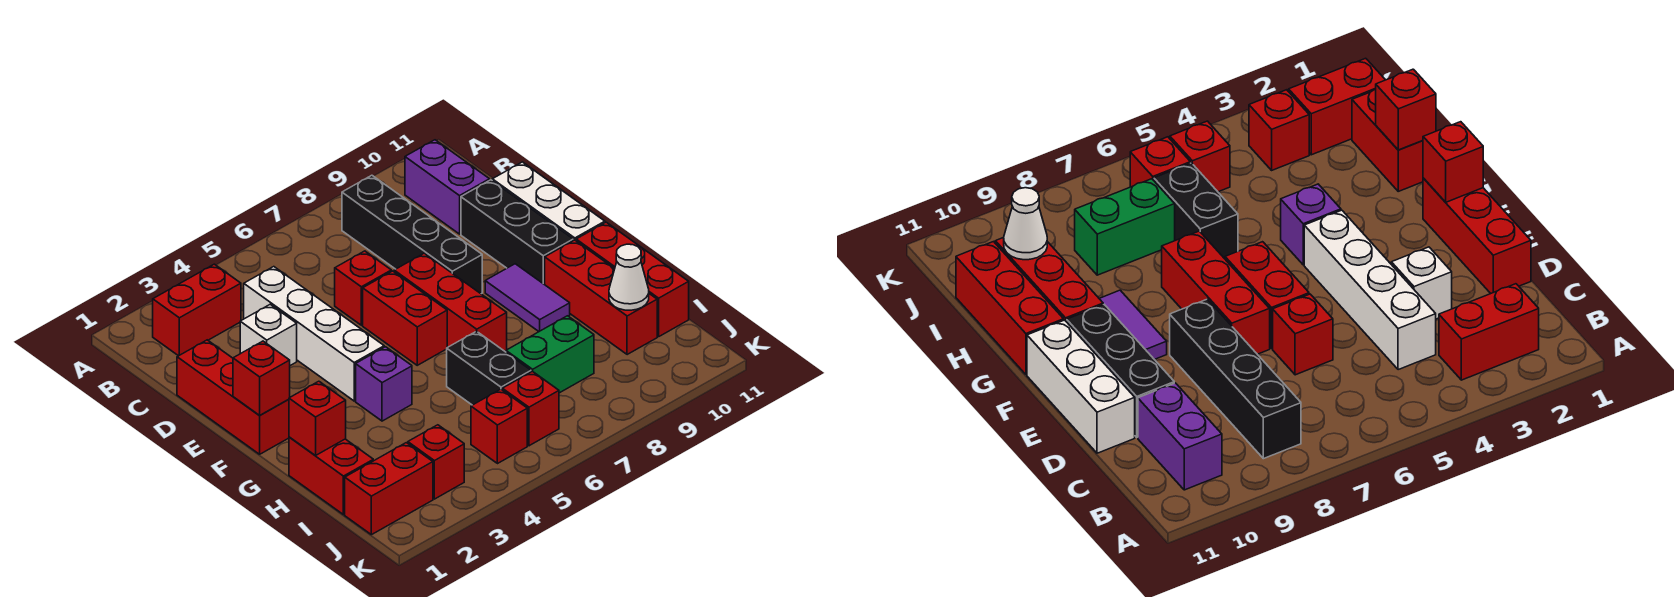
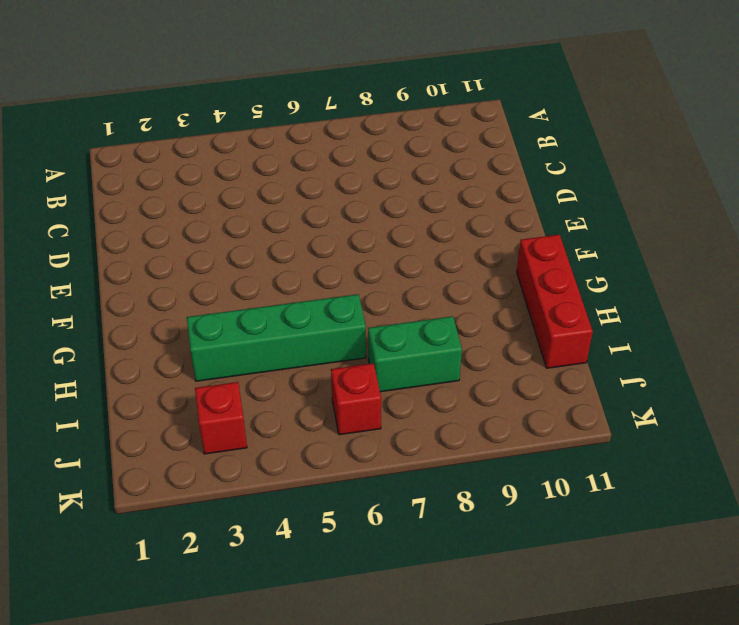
green brick H3:H6 level 1 -> black brick H6:I6 level 1
none -> red brick B2:B3 level 1
none -> black brick B8:E8 level 1
none -> purple brick B10:C10 level 1

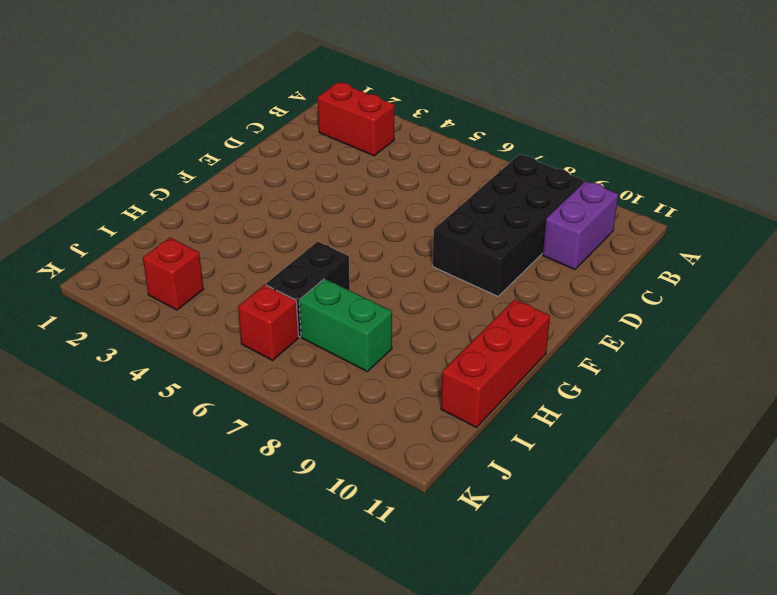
black brick B8:E9 level 1 -> black brick B8:E8 level 1
none -> white brick C4:F4 level 1
none -> red brick D1:F1 level 1
none -> white brick D3 level 1

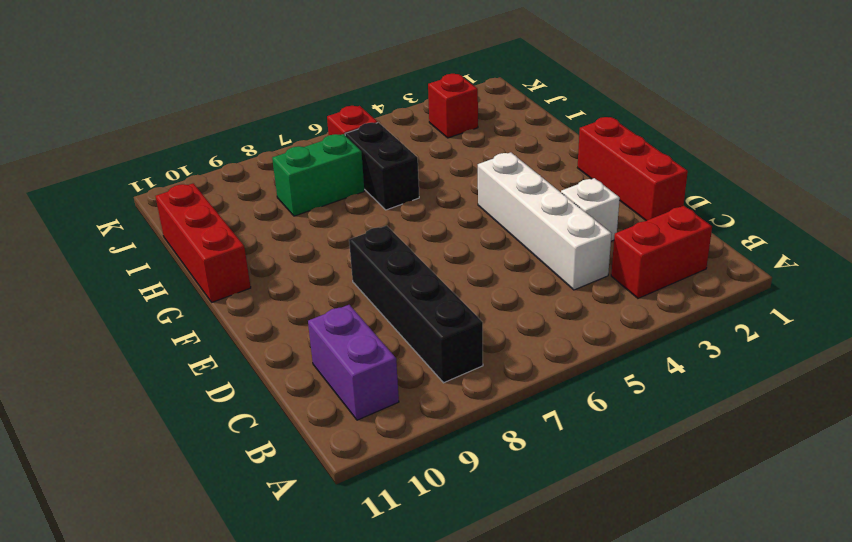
none -> red brick D6 level 1
none -> black brick D10:F10 level 1
none -> white brick D11:F11 level 1

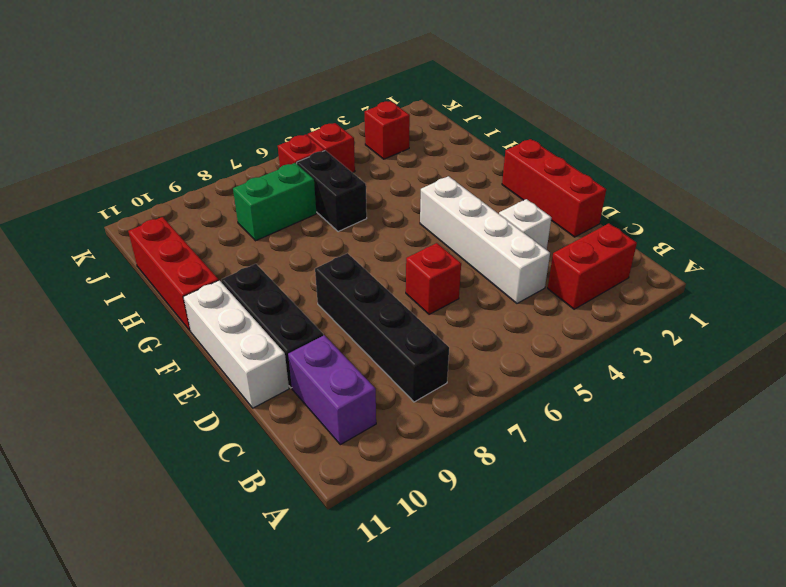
none -> red brick E6:F6 level 1
none -> red brick E7:G7 level 1
none -> purple tile F9:G9 level 1

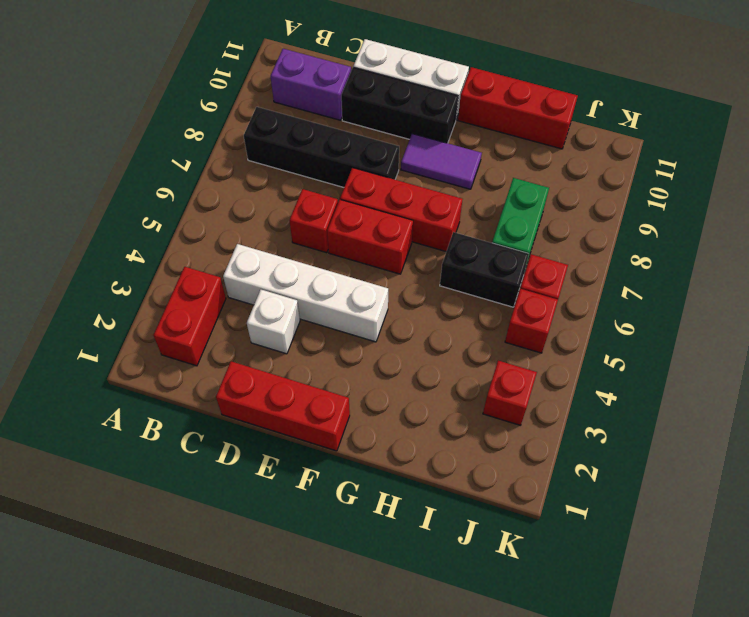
none -> purple brick G4 level 1
none -> red brick G10:I10 level 1
none -> red brick H1:I1 level 1

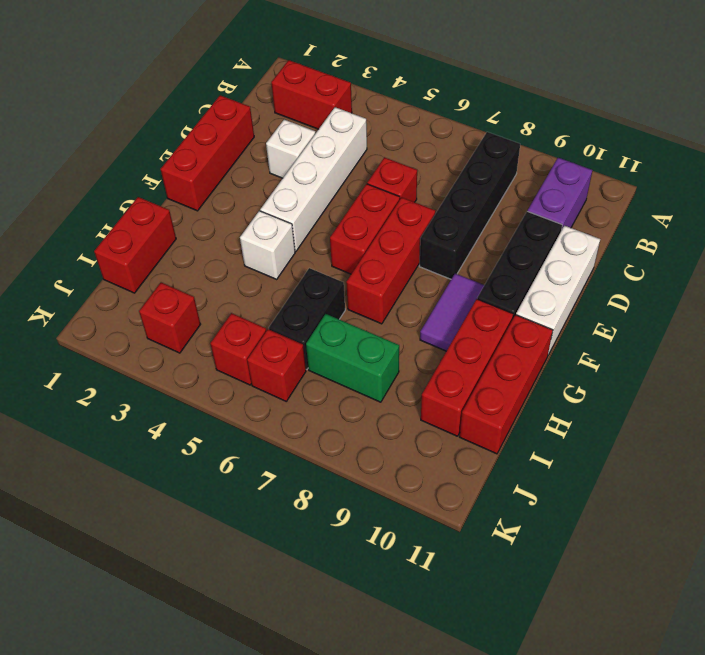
white brick G4 level 1 -> purple brick G4 level 1
none -> red brick J1:J2 level 1
none -> red brick F1 level 2
none -> red brick H1 level 2

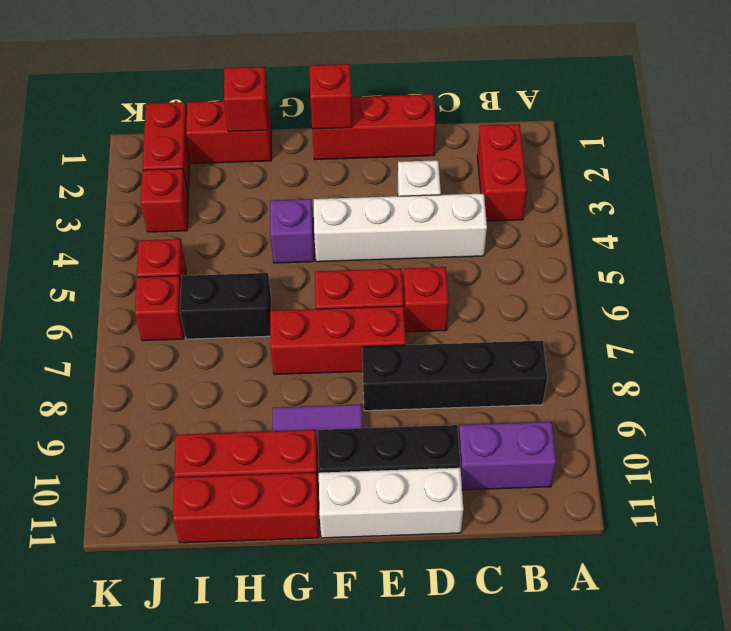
none -> green brick I7:I8 level 1
none -> white cone I10 level 2

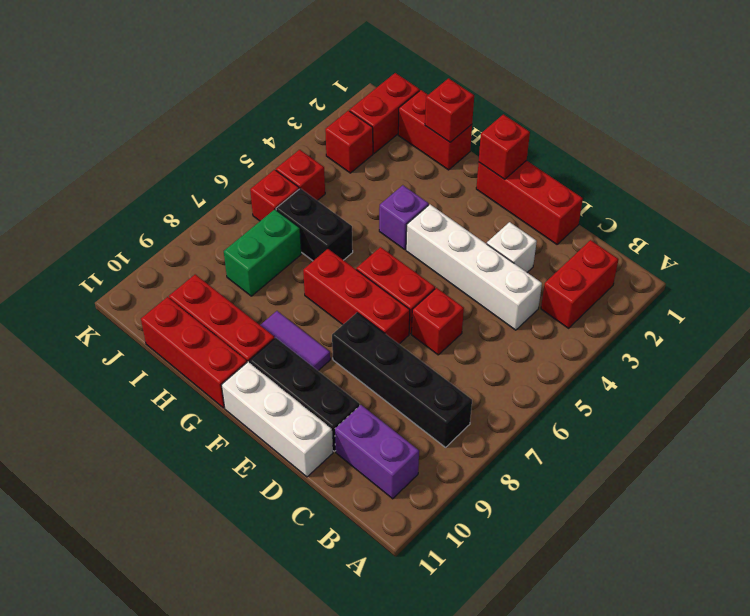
none -> white cone I10 level 2

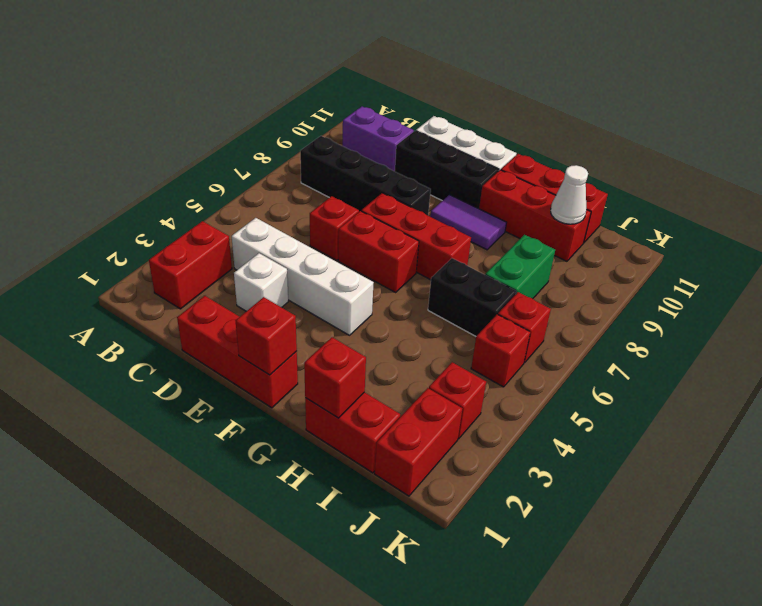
none -> purple brick G4 level 1

